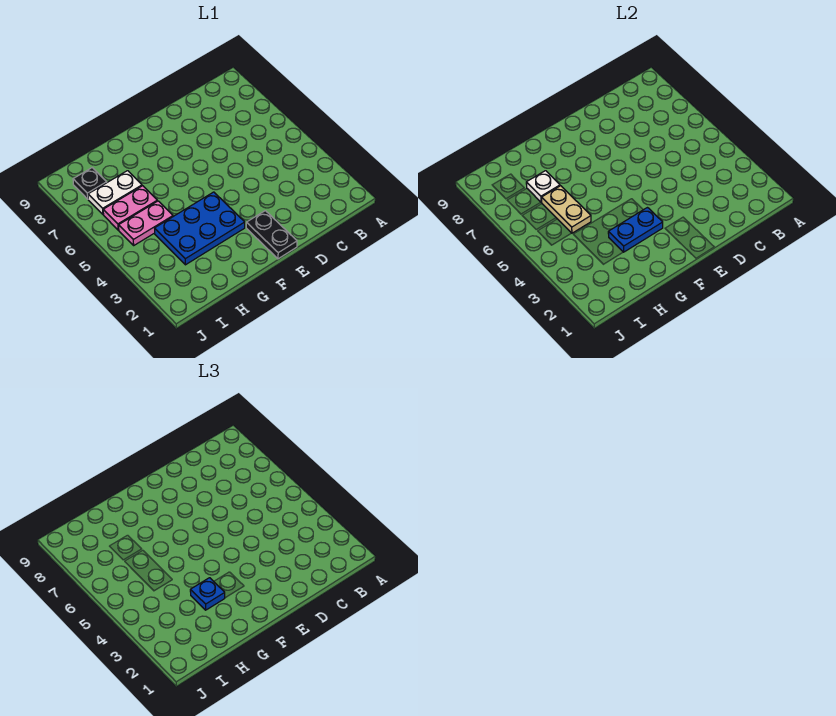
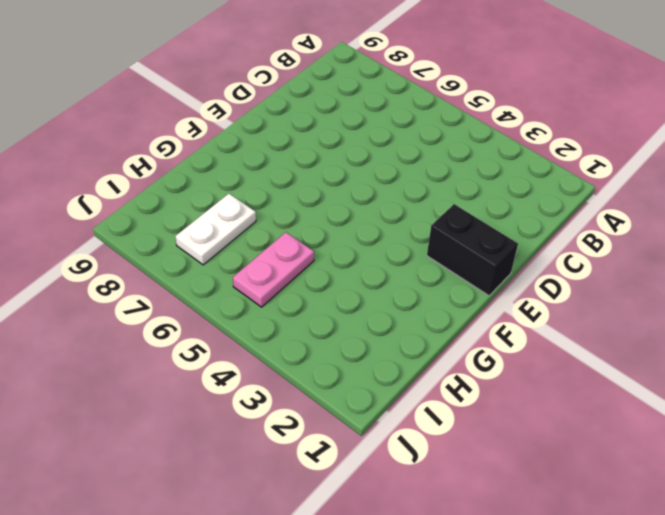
black brick E1:E2 level 1 -> black plate E1:E2 level 1
none -> blue plate F3:H4 level 1
none -> pink plate H6:I6 level 1

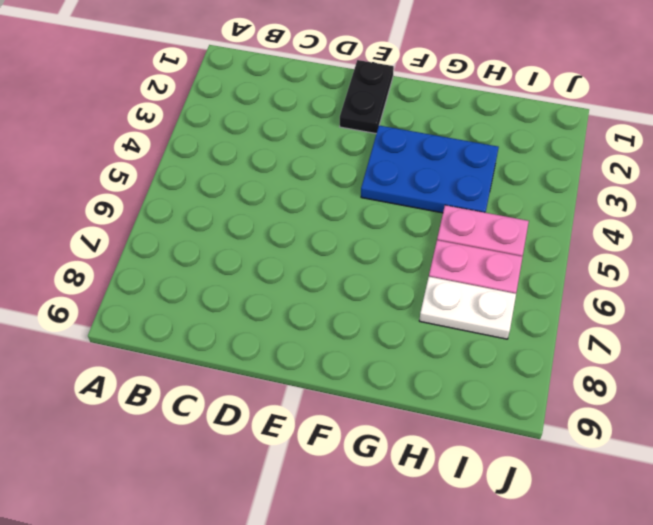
none -> black plate I8 level 1
none -> blue plate F3:G3 level 2

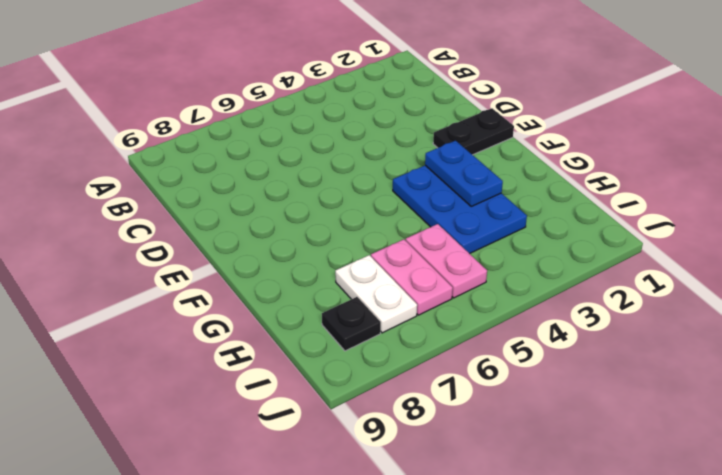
none -> tan plate H5:H6 level 2
none -> white plate H7 level 2

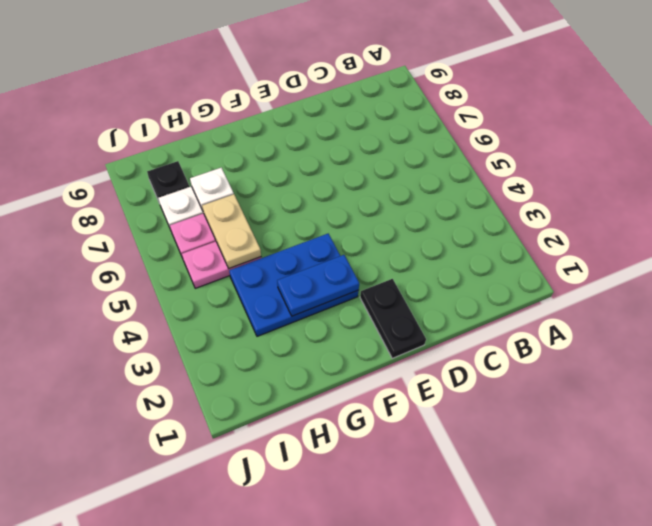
none -> blue plate G3 level 3

